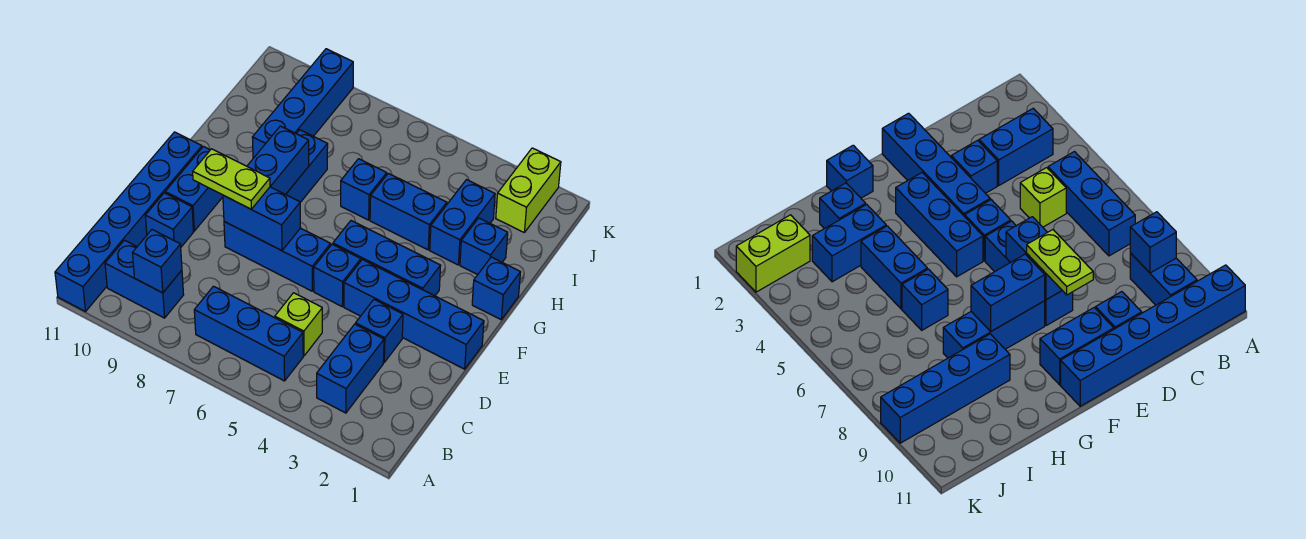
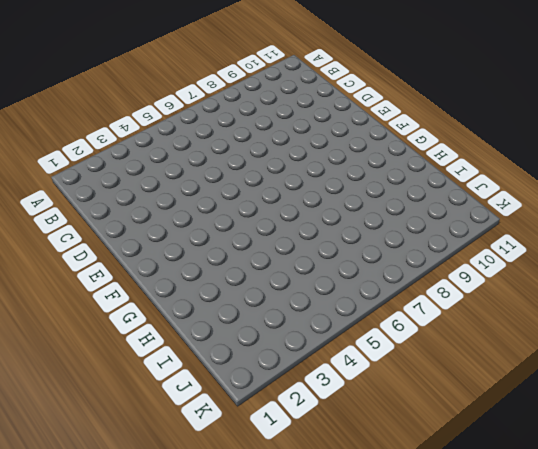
none -> blue brick A11:F11 level 1
none -> blue brick B3:C3 level 1
none -> blue brick B5:B7 level 1

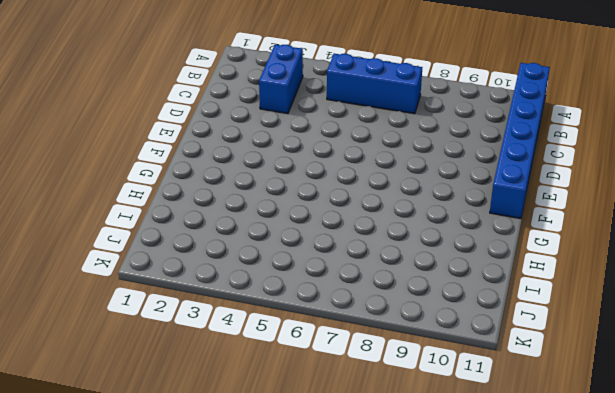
none -> blue brick B9:B10 level 1
none -> lime brick C5 level 1
none -> blue brick D3 level 1

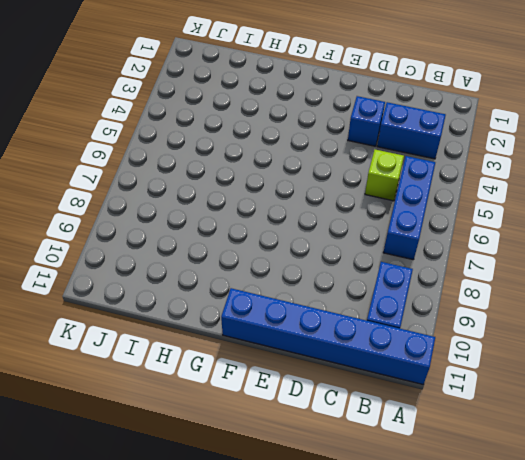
none -> blue brick D10 level 1
none -> blue brick E1:E4 level 1
none -> blue brick E5 level 1

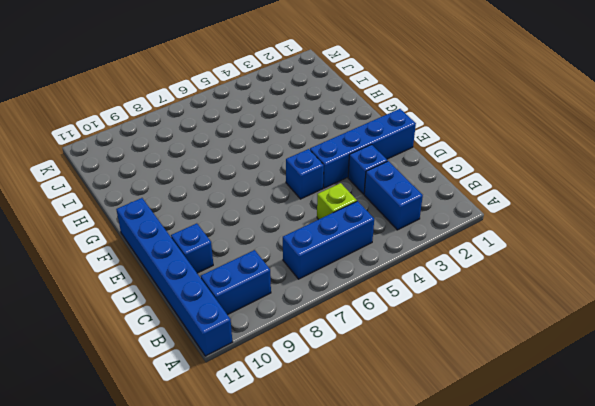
none -> blue brick E6:E8 level 1
none -> blue brick E10:F10 level 1
none -> blue brick F3:F5 level 1

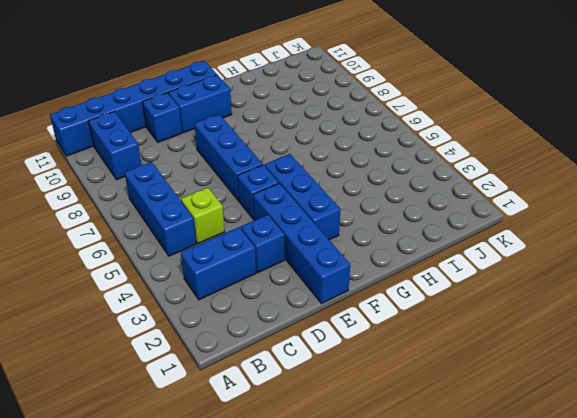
none -> blue brick F8:H8 level 1
none -> blue brick G1 level 1
none -> blue brick H2 level 1

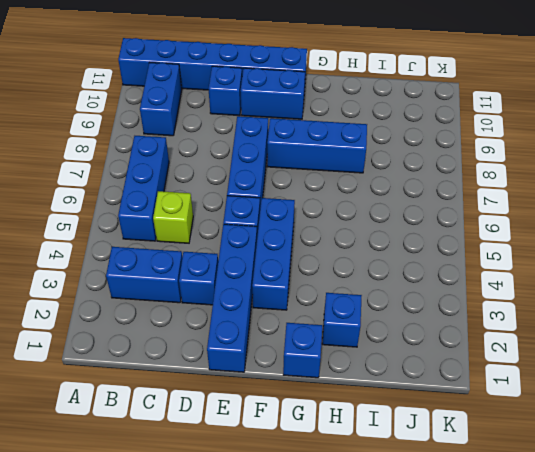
none -> blue brick H3:I3 level 1
none -> blue brick H4:H5 level 1
none -> blue brick H6 level 1

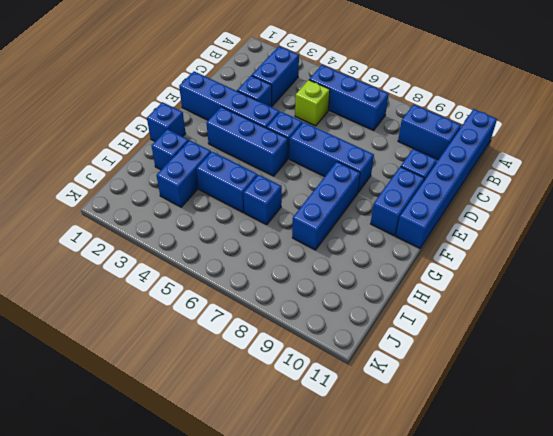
none -> blue brick H9:K9 level 1
none -> lime brick J2:K2 level 1
none -> blue brick B9 level 2

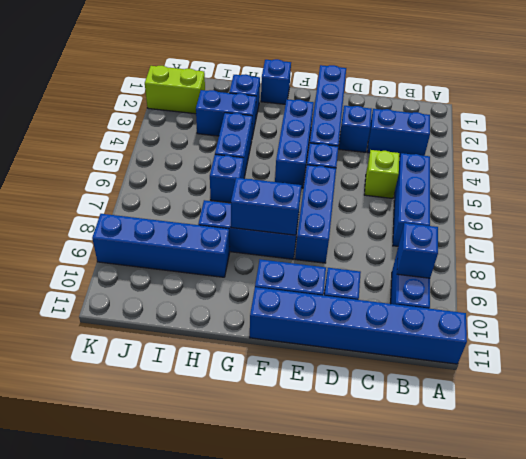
none -> blue brick E7:E8 level 2
none -> lime plate E8:E9 level 3

